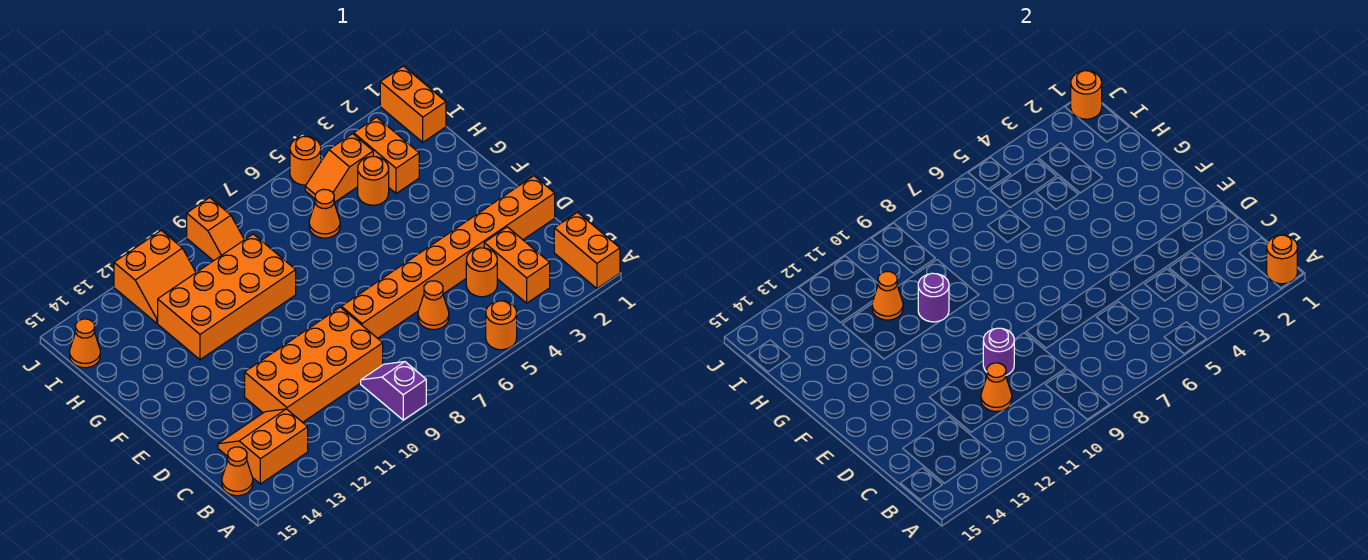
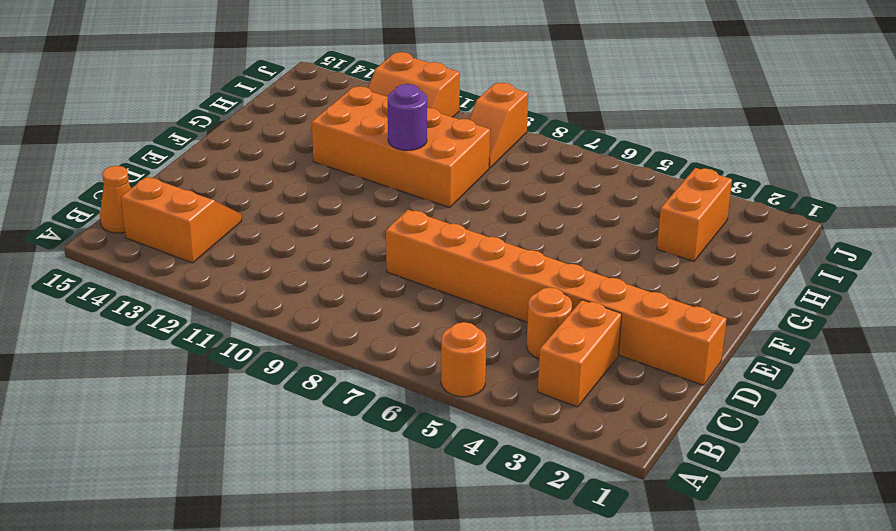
none -> orange brick A1:B1 level 1
none -> purple slope A9:B9 level 1 top A
none -> orange cone C6 level 1

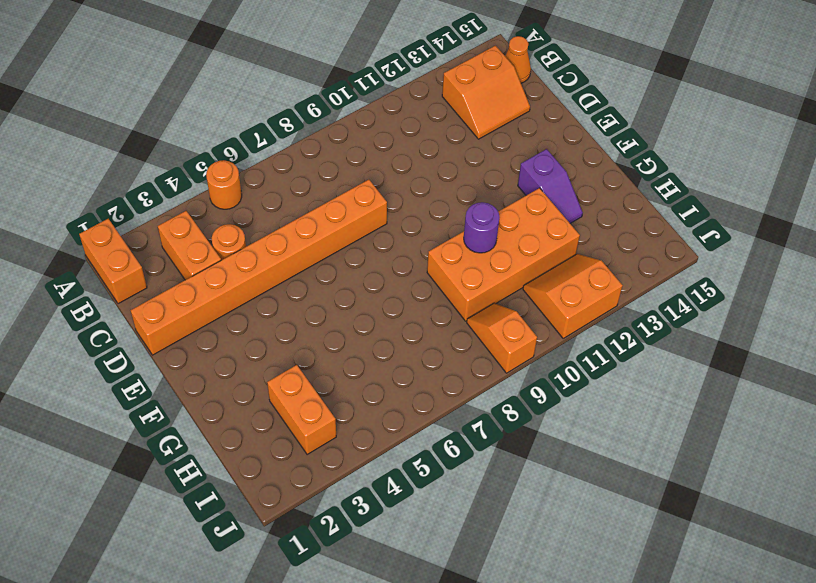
purple slope F13:G13 level 1 top F -> purple slope A9:B9 level 1 top A
none -> orange cone C6 level 1
none -> orange brick C9:D12 level 1
none -> orange round brick H4 level 1

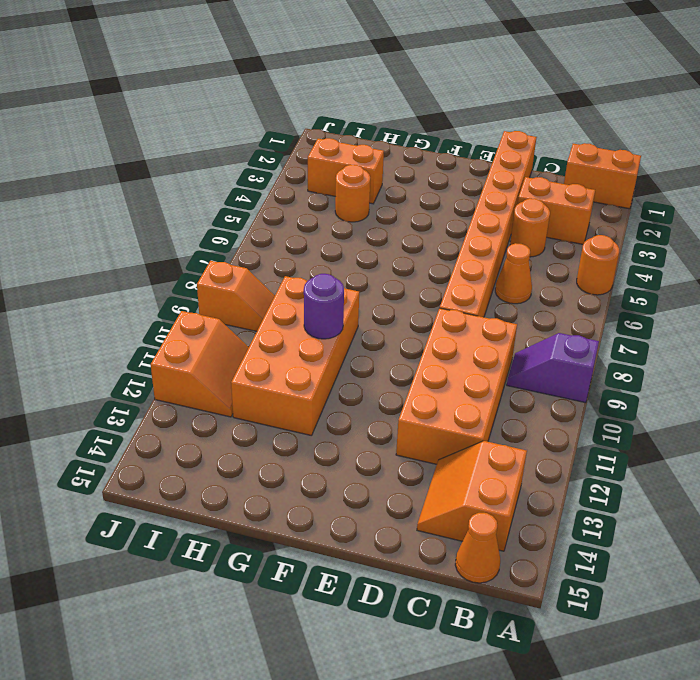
none -> orange cone H6 level 1
none -> orange brick I1:J1 level 1
none -> orange slope I4:I5 level 1 top 4

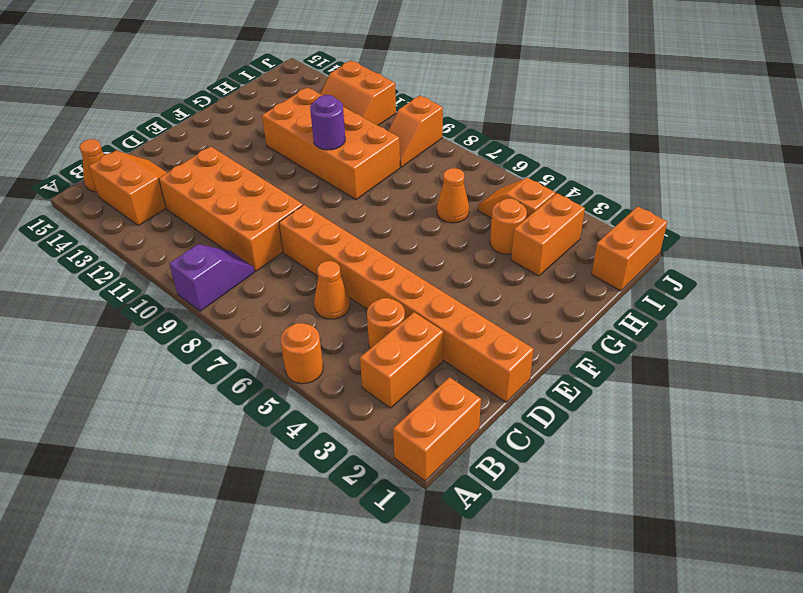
none -> orange cone I15 level 1
none -> orange round brick J5 level 1
none -> orange round brick A1 level 2

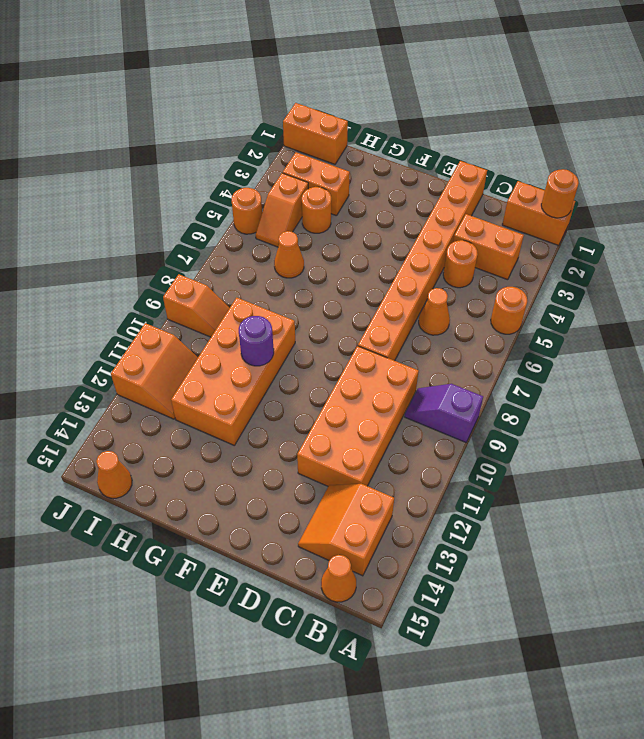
none -> orange cone C11 level 2
none -> purple round brick D10 level 2
none -> orange cone H11 level 2

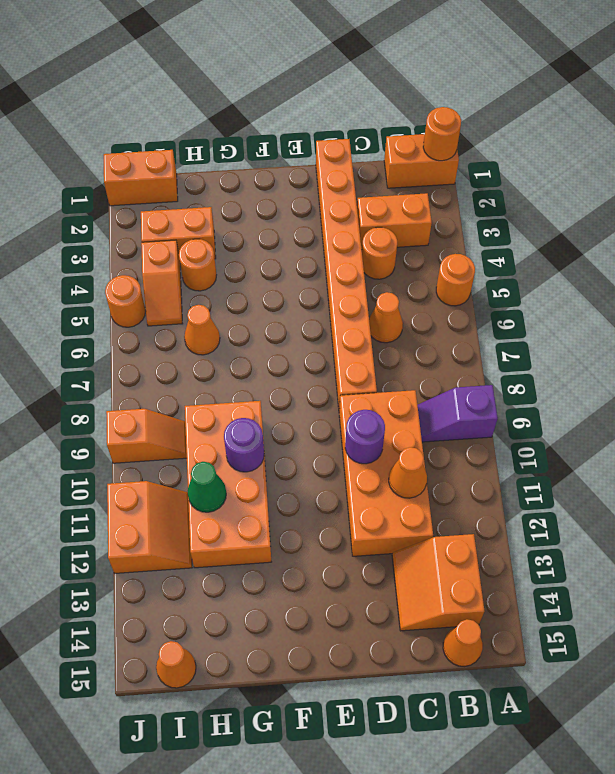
green cone H11 level 2 -> orange cone H11 level 2
none -> orange round brick J1 level 2

